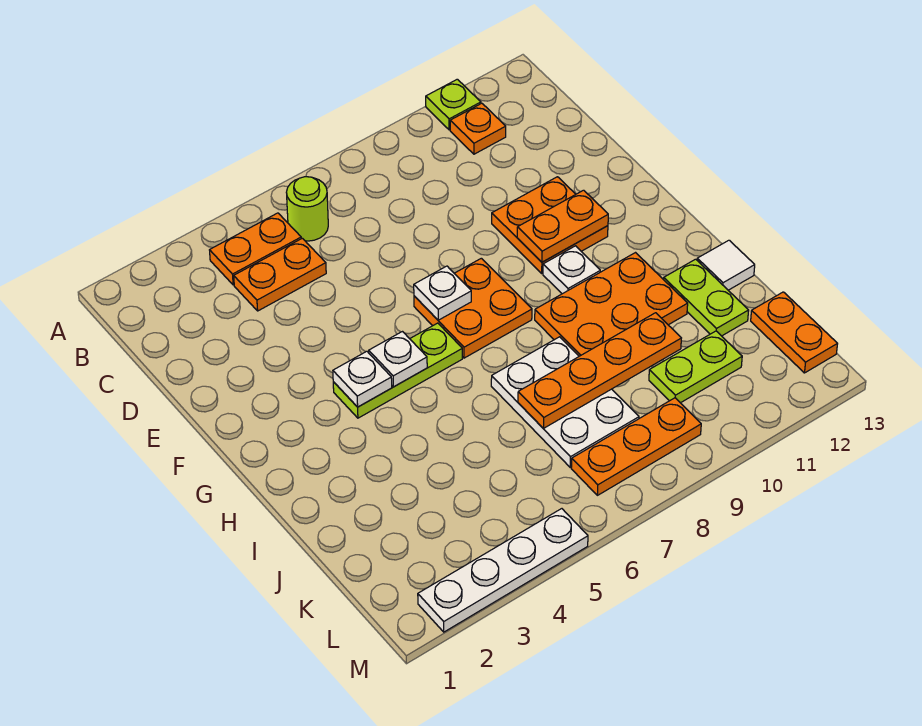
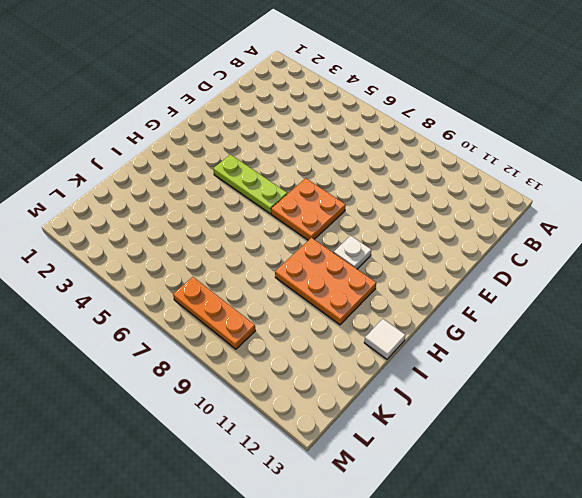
none -> lime plate A11 level 1
none -> orange plate B4:B5 level 1
none -> lime round brick B6 level 1

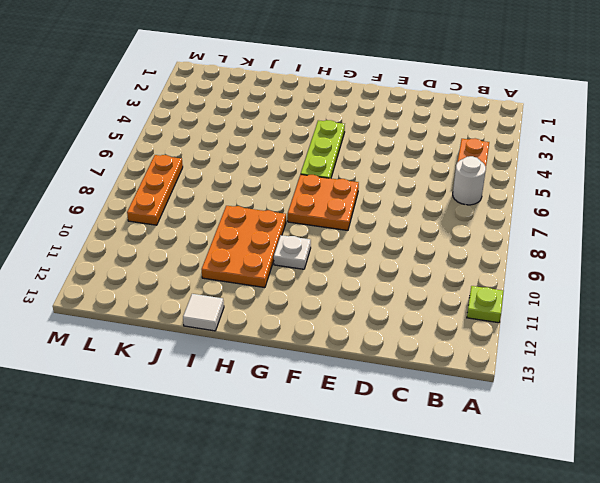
white round brick B6 level 1 -> lime round brick B6 level 1
none -> orange plate B11 level 1
none -> orange plate C4:C5 level 1
none -> orange plate E10:F11 level 1

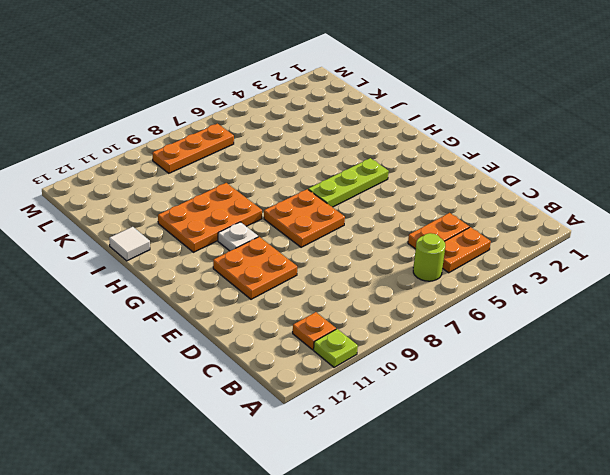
none -> white plate I7:K8 level 1
none -> lime plate I12:J12 level 1
none -> lime plate K10:K11 level 1

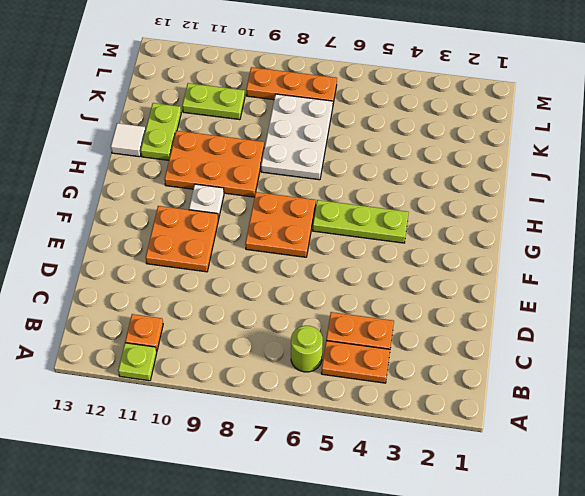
none -> orange plate K13:L13 level 1
none -> white plate M2:M5 level 1
none -> white plate F7 level 2

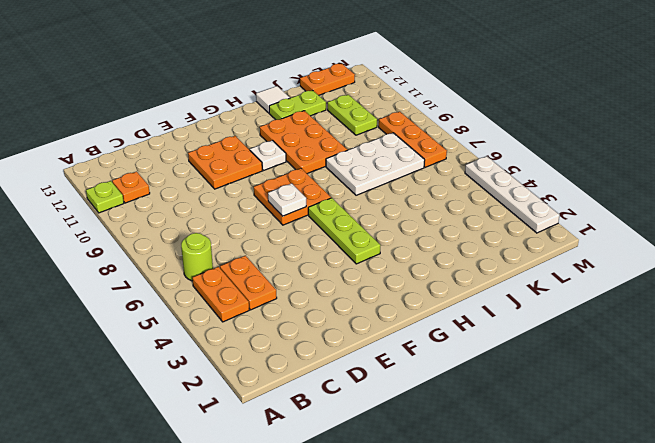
none -> orange plate F10:F11 level 2
none -> white plate G4 level 2
none -> white plate G5 level 2

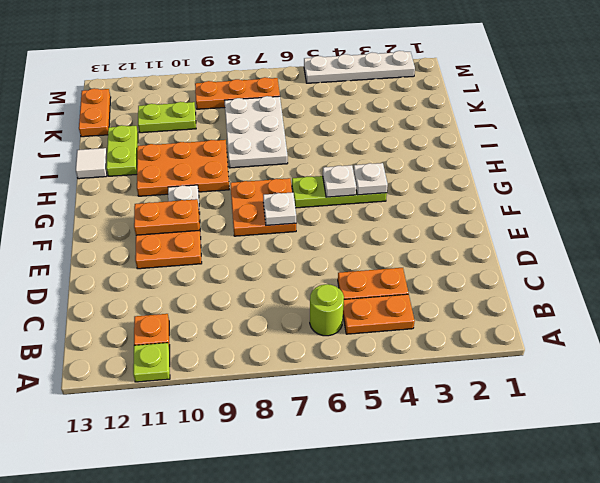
none -> orange plate J7:J10 level 2

